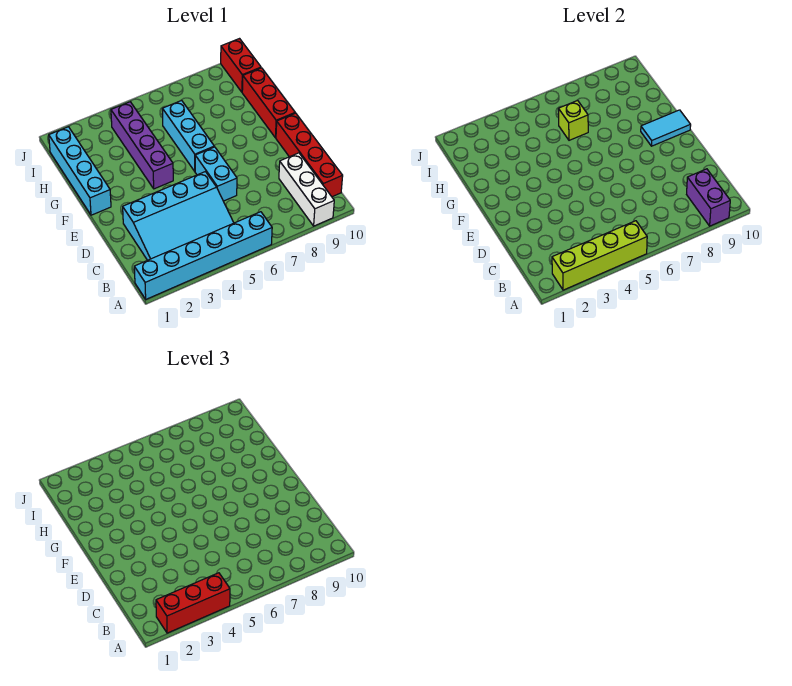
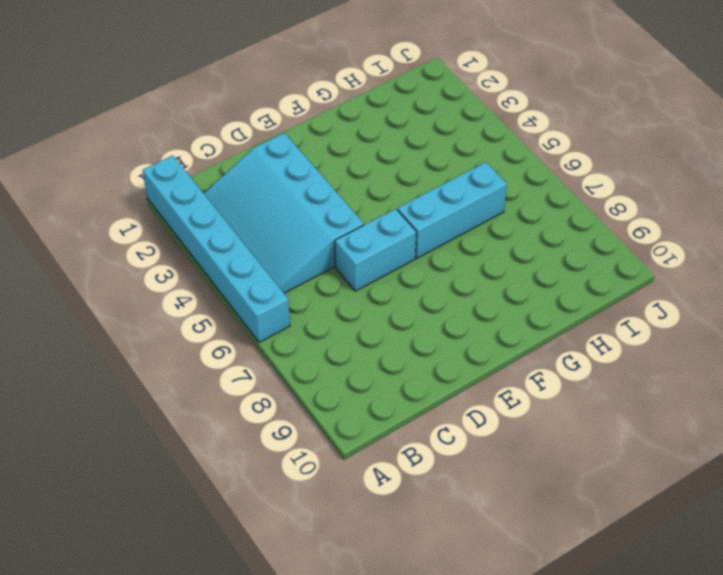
none -> white brick A9:C9 level 1
none -> red brick B10:E10 level 1
none -> cyan brick F1:I1 level 1

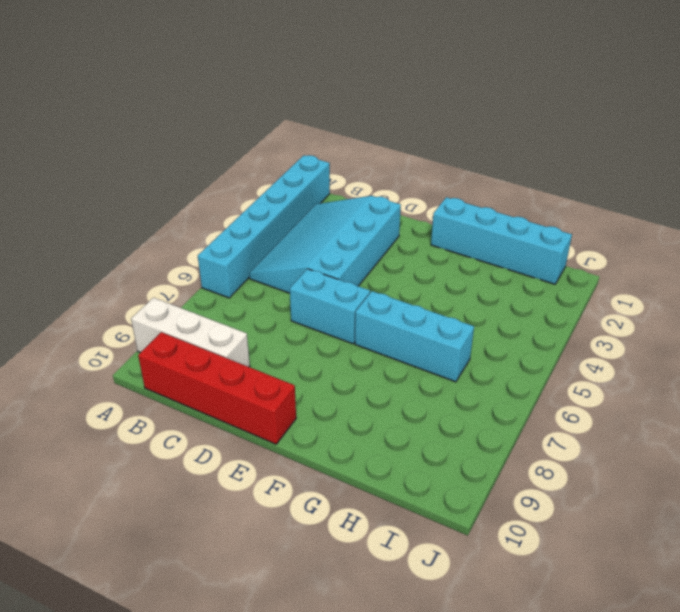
none -> purple brick F4:I4 level 1
none -> red brick F10:H10 level 1
none -> red brick I10:J10 level 1

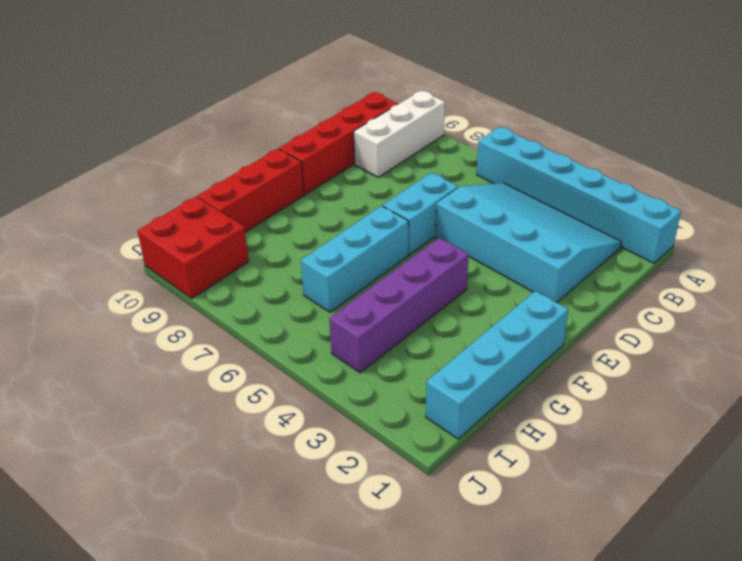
red brick I9:J10 level 1 -> red brick I10:J10 level 1
none -> lime brick A2:A5 level 2
none -> purple brick A9:B9 level 2
none -> cyan tile F9:F10 level 2

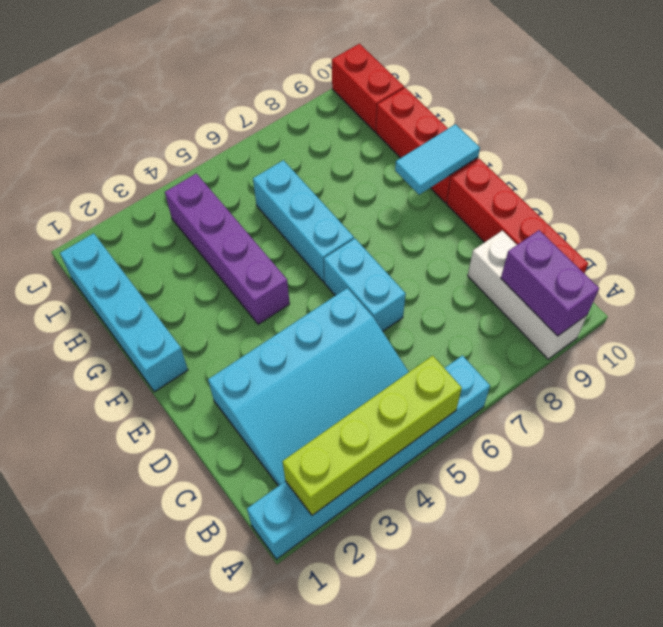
none -> lime brick H6 level 2
none -> red brick A2:A4 level 3

